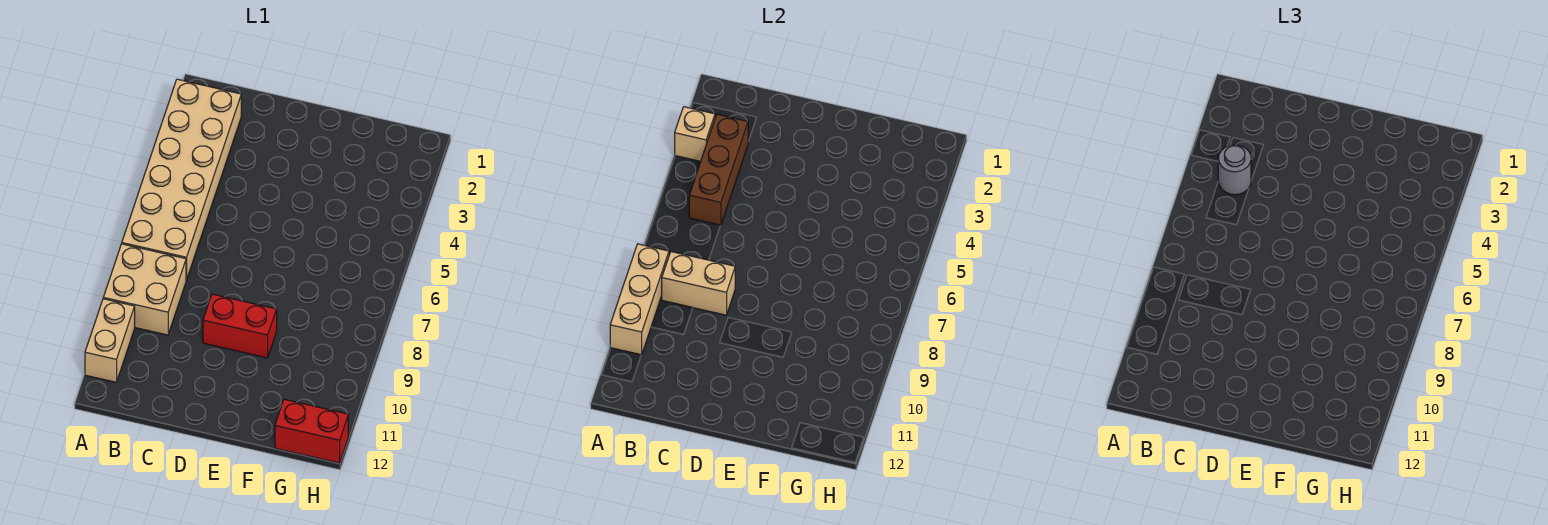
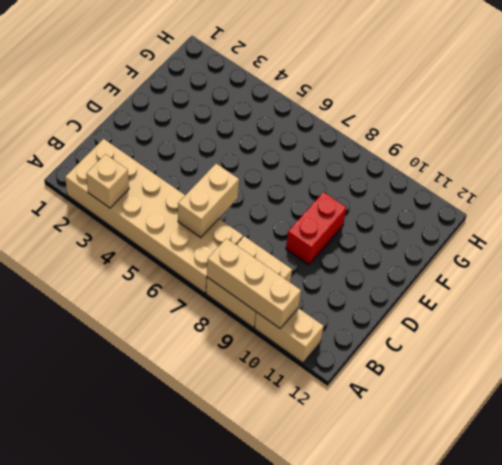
tan brick B6:C6 level 2 -> tan brick B8:C8 level 2
none -> red brick G12:H12 level 1
none -> brown brick B3:B5 level 2

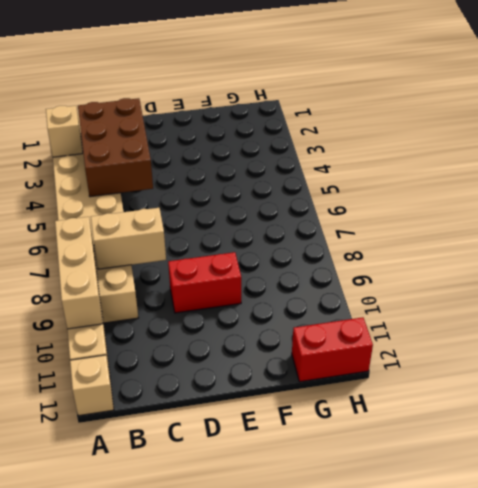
tan brick A12 level 1 -> none
brown brick B3:C5 level 2 -> brown brick B3:B5 level 2
none -> grey round brick B4 level 3

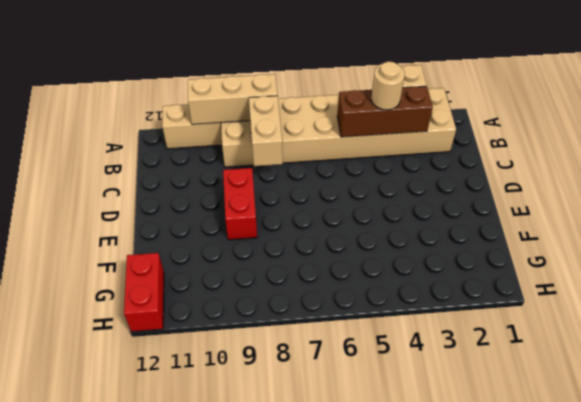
tan round brick B4 level 3 -> grey round brick B4 level 3

